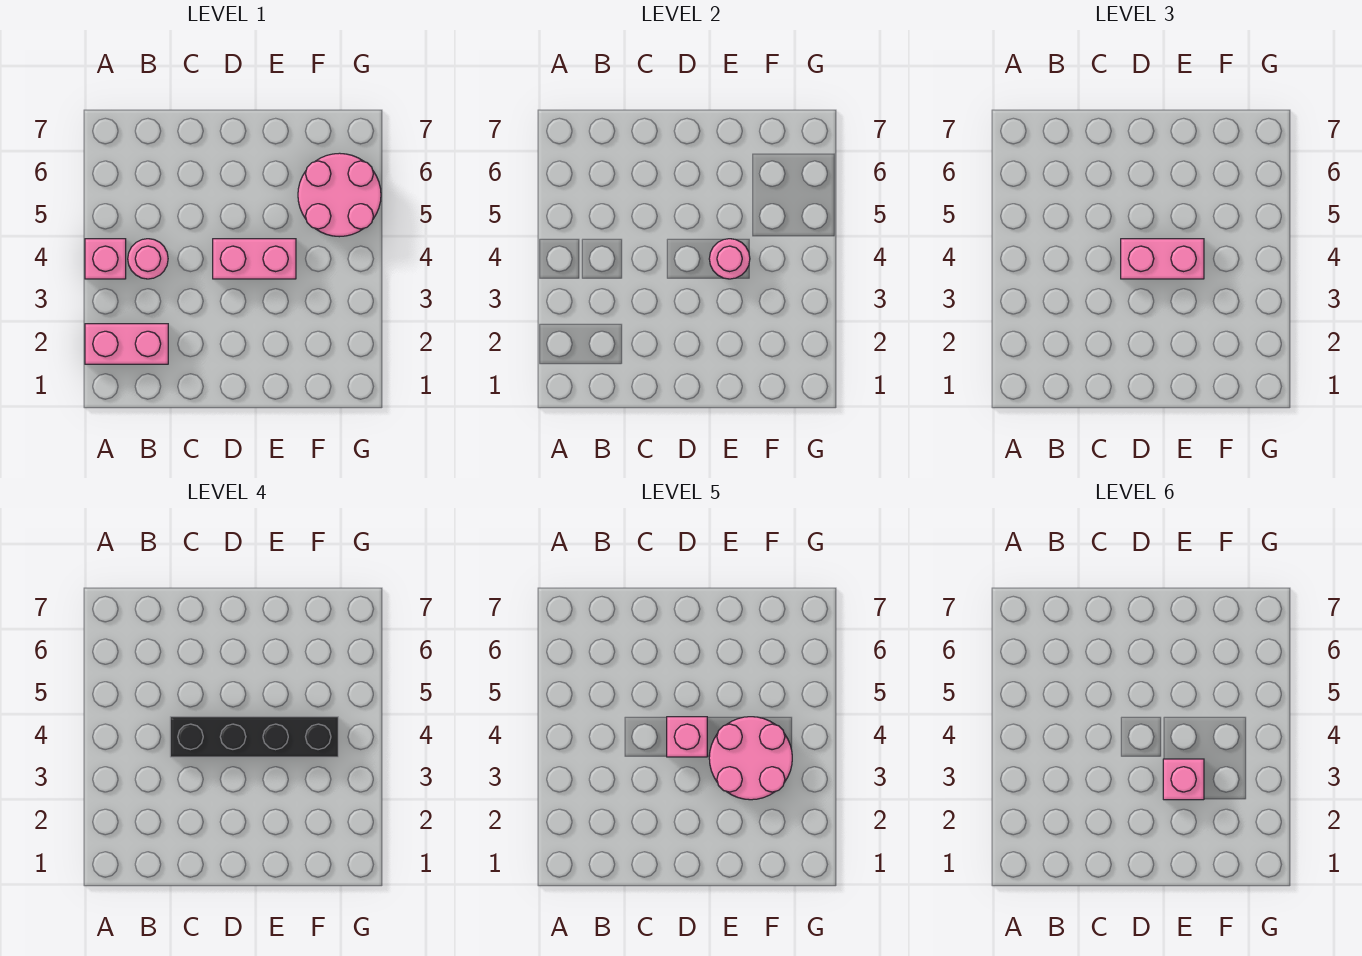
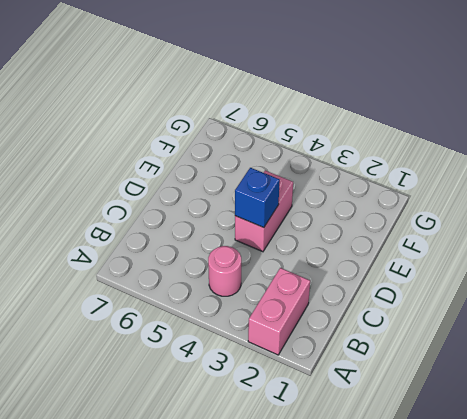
blue brick D4 level 2 -> none
none -> pink brick A4 level 1
none -> pink round brick F5:G6 level 1

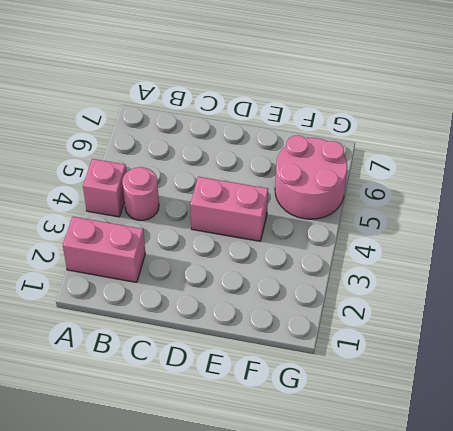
none -> pink round brick E4 level 2
none -> pink brick D4:E4 level 3

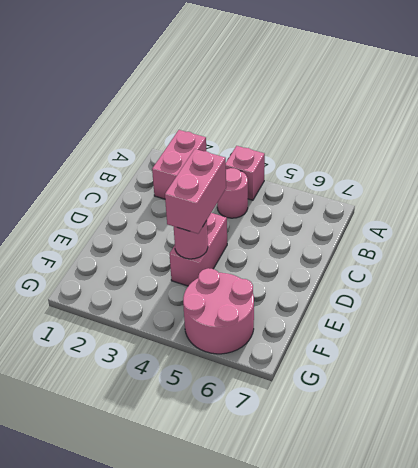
none -> black brick C4:F4 level 4
none -> pink brick D4 level 5

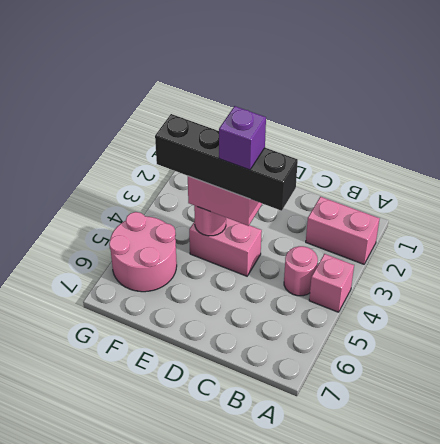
purple brick D4 level 5 -> pink brick D4 level 5
none -> pink round brick E3:F4 level 5
none -> pink brick E3 level 6

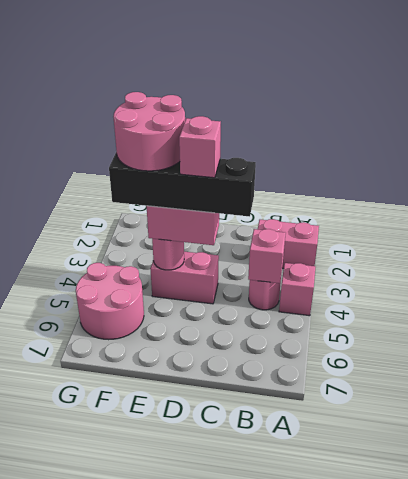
pink brick B4 level 2 -> pink brick E3 level 6

